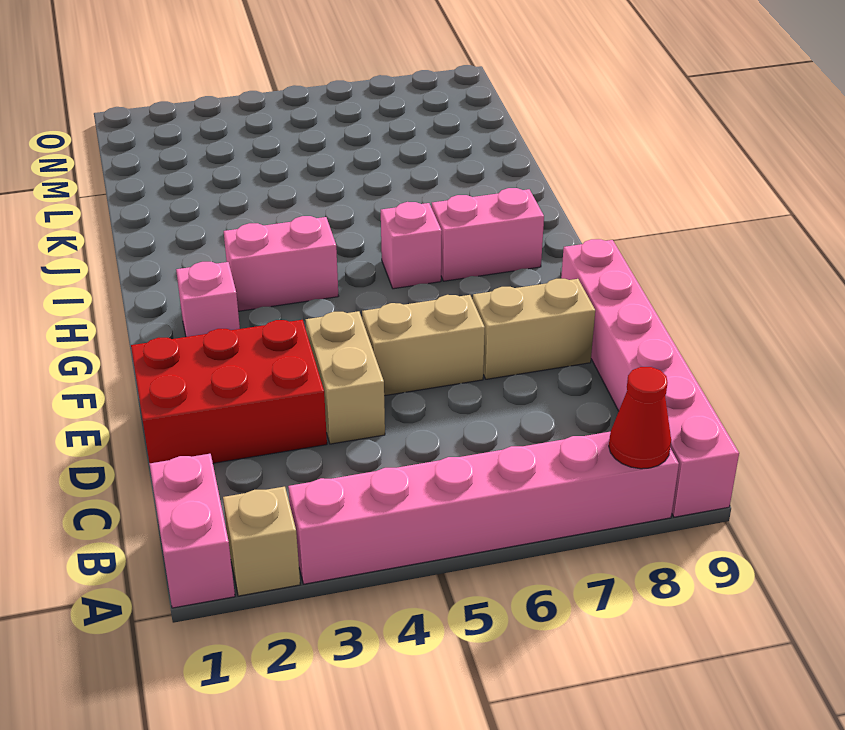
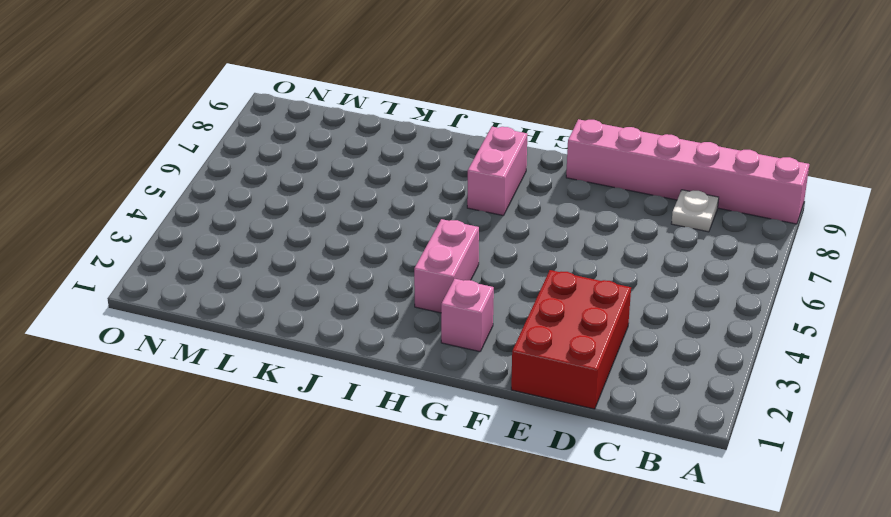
white plate C8 level 1 -> none
none -> pink brick A1:B1 level 1
none -> tan brick A2 level 1
none -> pink brick A3:A8 level 1

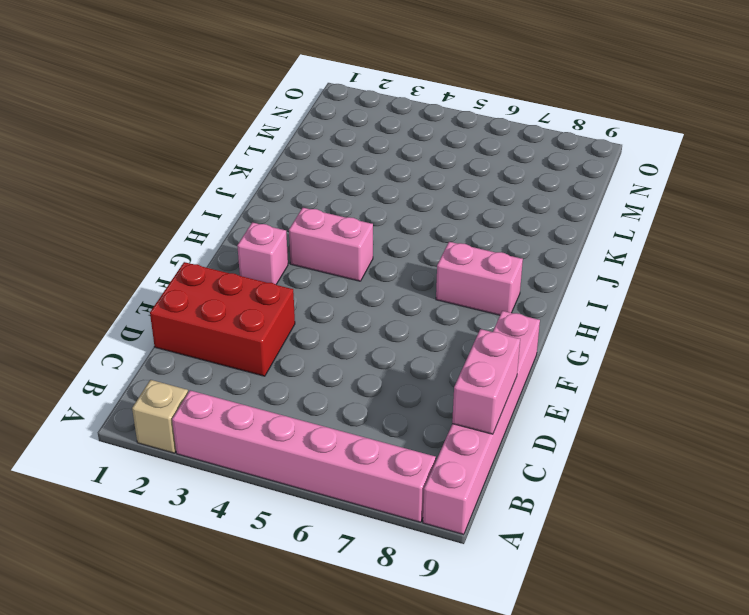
pink brick C9:D9 level 2 -> pink brick A1:B1 level 1
none -> tan brick D4:E4 level 1
none -> tan brick E5:E6 level 1
none -> tan brick E7:E8 level 1

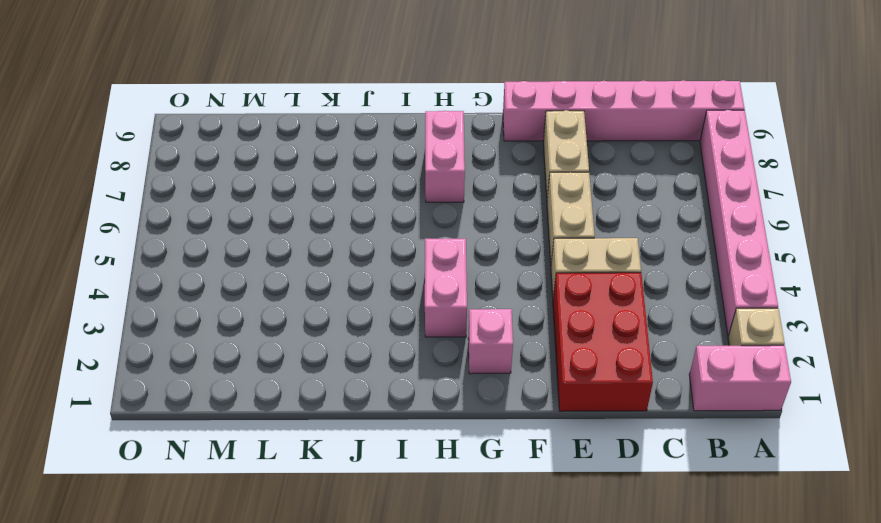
none -> pink brick H6 level 1
none -> red cone A8 level 2

